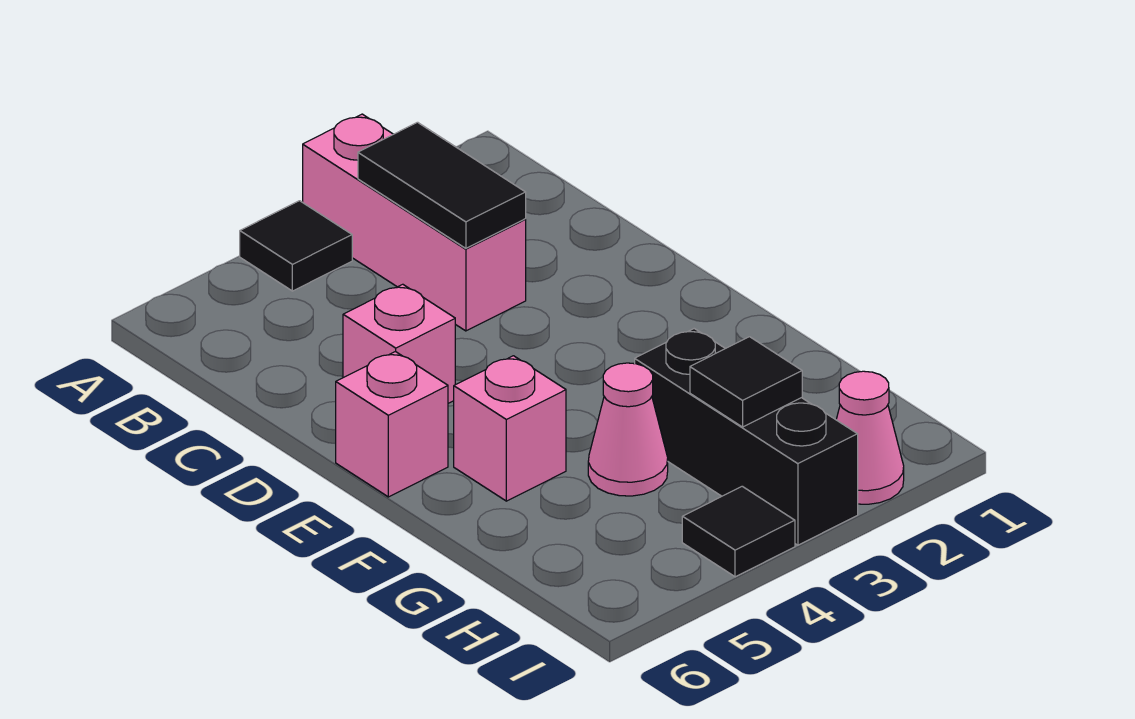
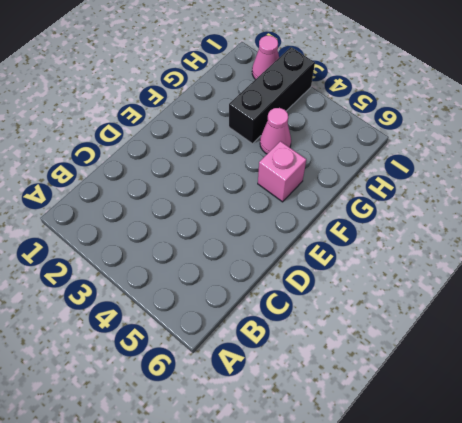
none -> pink brick A3:C3 level 1
none -> black tile A4 level 1

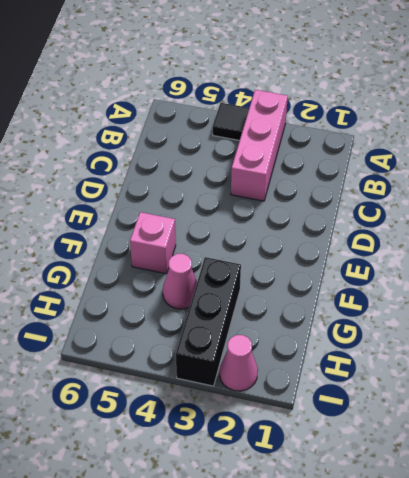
none -> pink brick D5 level 1
none -> pink brick E6 level 1

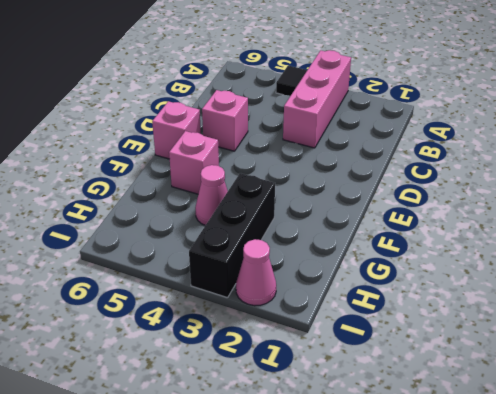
none -> black tile I4 level 1
none -> black tile B3:C3 level 2

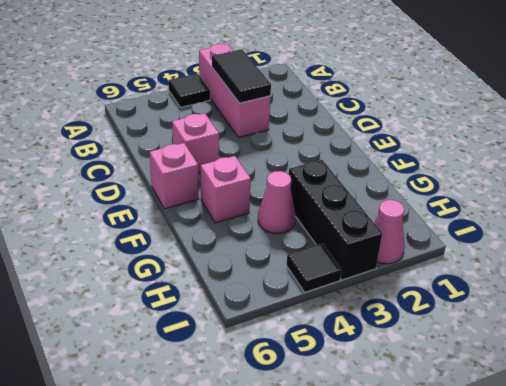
none -> black tile H3 level 2

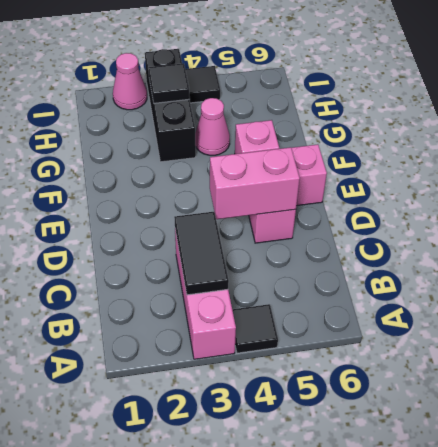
pink brick D4:D5 level 2 -> none

